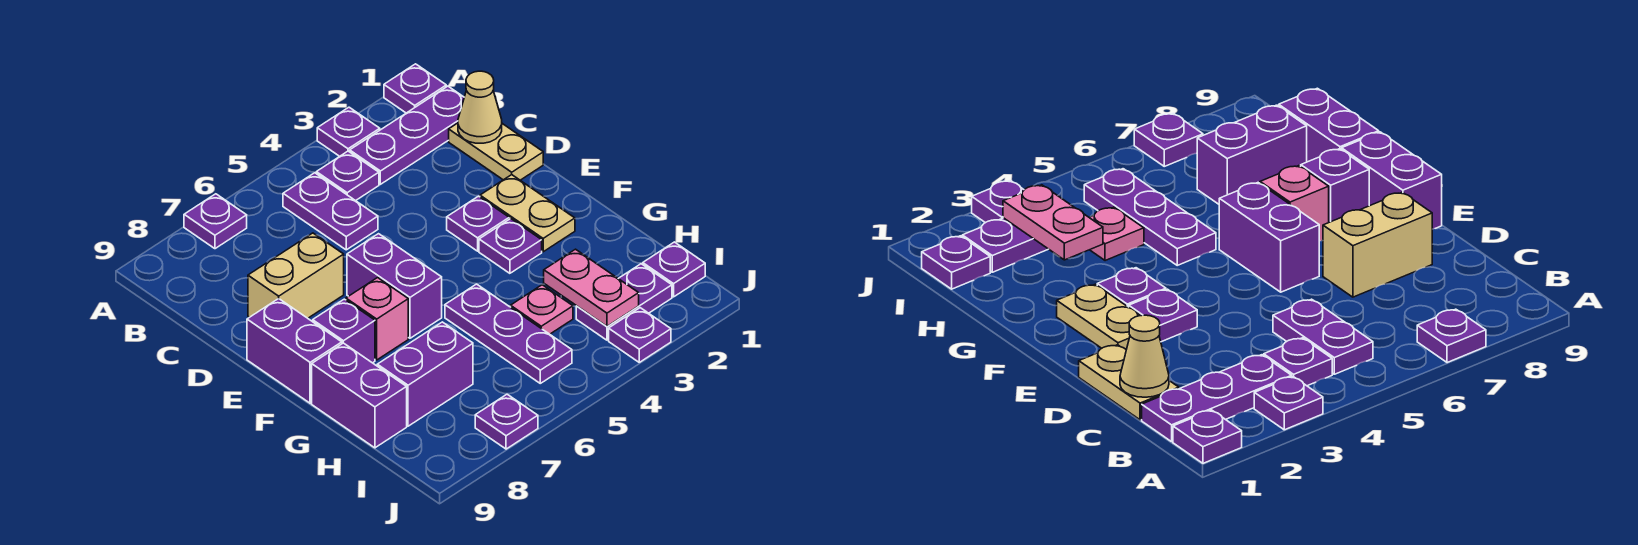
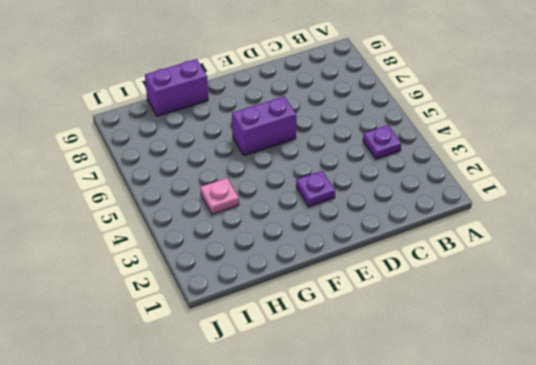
none -> purple plate A1 level 1
none -> purple plate A3 level 1
none -> purple plate A7 level 1

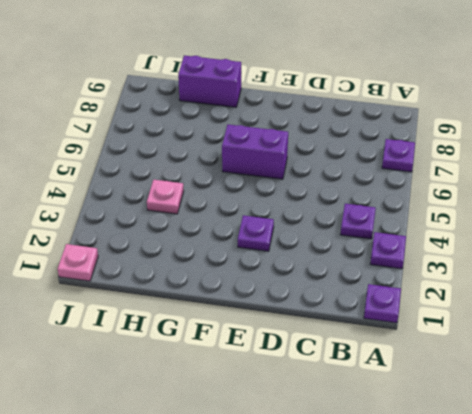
pink plate J1 level 1 -> none
none -> purple plate B1:B3 level 1
none -> purple plate B5:C5 level 1
none -> tan plate C1:D1 level 1

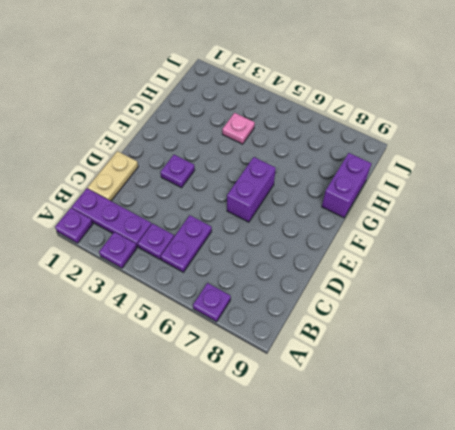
none -> tan brick D7:D8 level 1
none -> tan plate E2:F2 level 1
none -> purple brick E9:F9 level 1

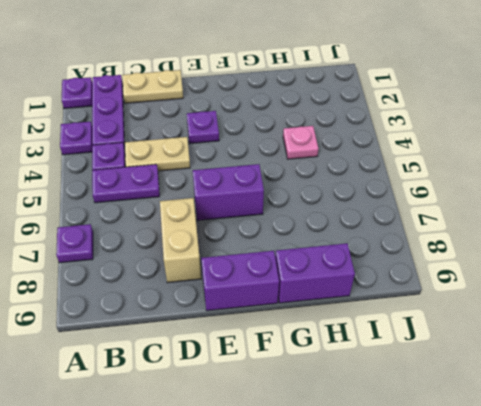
tan plate C4:D4 level 1 -> tan plate E2:F2 level 1
none -> purple plate F3 level 1
none -> pink brick F7 level 1
none -> purple brick F8 level 1

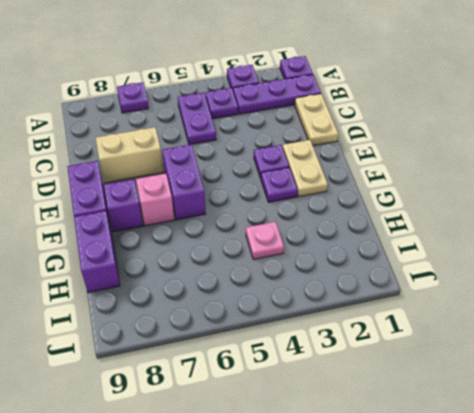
none -> purple plate G5:I5 level 1
none -> purple brick H7:H8 level 1
none -> purple plate I1 level 1

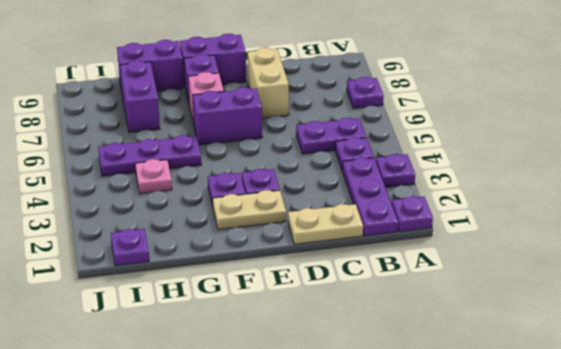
none -> purple plate I2:I3 level 1
none -> purple plate J3 level 1
none -> purple plate J7 level 1

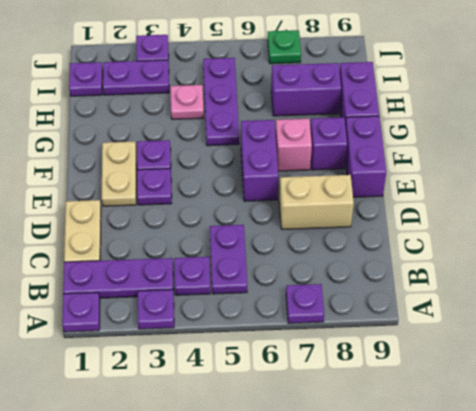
green plate J7 level 1 -> purple plate J7 level 1
none -> tan cone C1 level 2
none -> pink plate H3:I3 level 2

